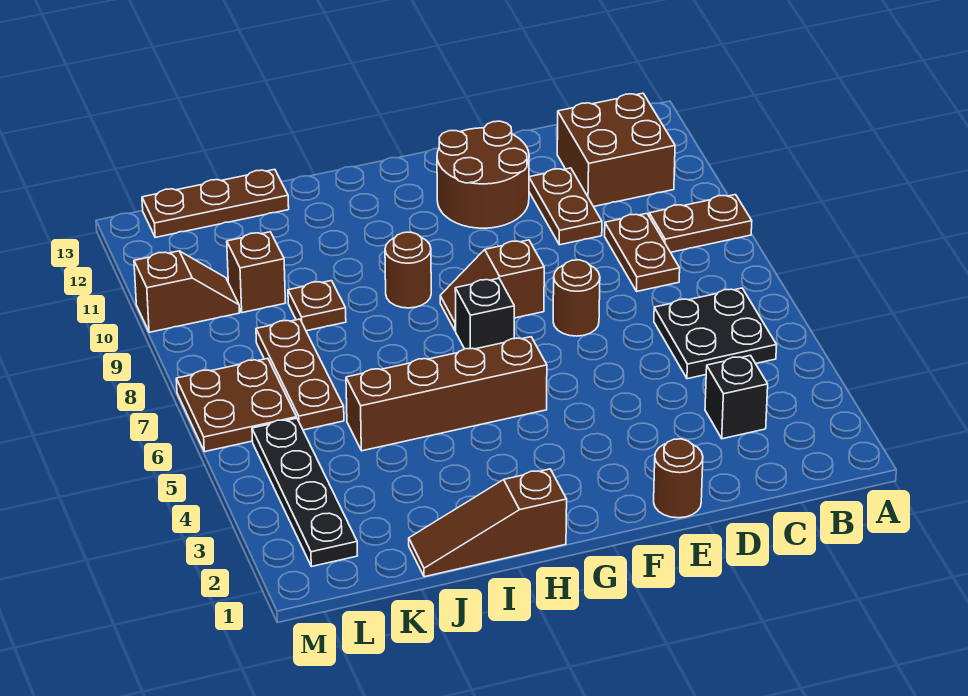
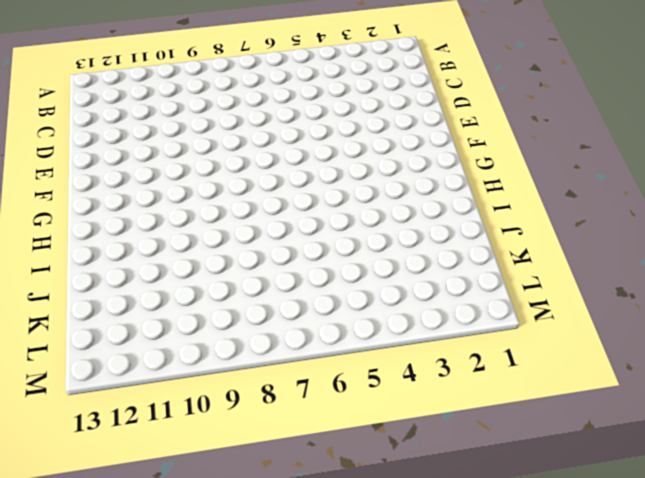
none -> brown plate A9:B9 level 1
none -> black plate B5:C6 level 1
none -> brown brick B11:C12 level 1

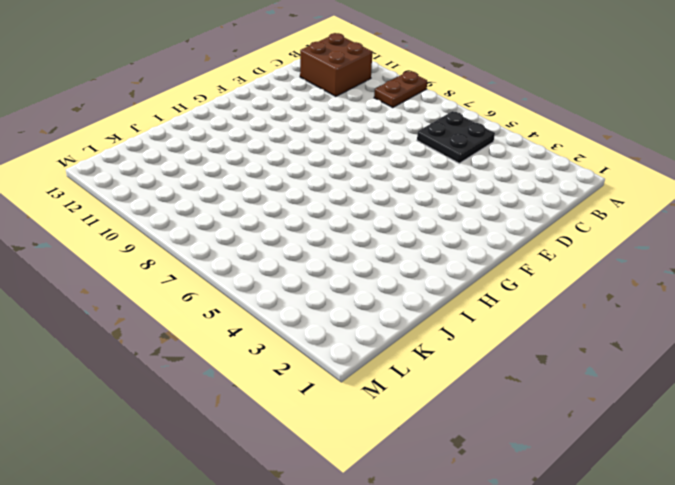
none -> black brick C3 level 1
none -> brown plate C8:C9 level 1
none -> brown plate D10:D11 level 1

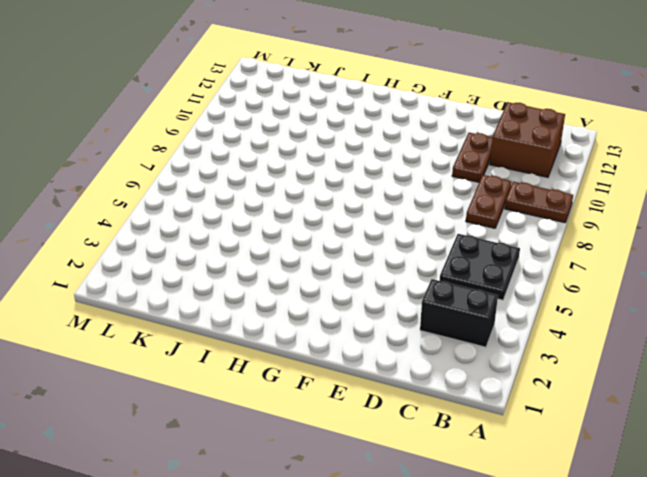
black brick B3:C3 level 1 -> black brick C3 level 1
none -> brown round brick E1 level 1
none -> brown round brick E7 level 1
none -> brown round brick E11:F12 level 1

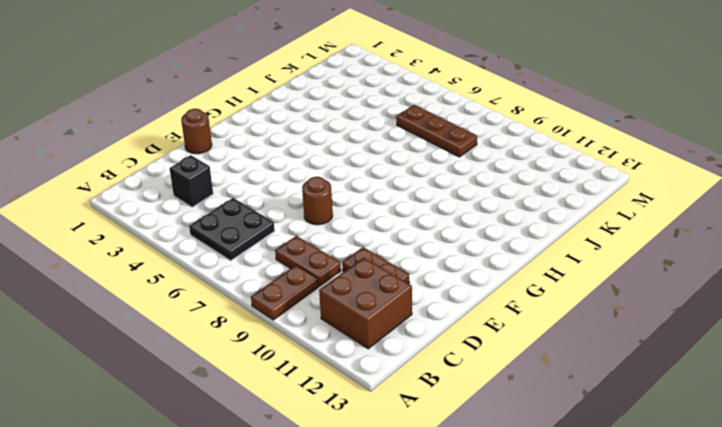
none -> brown round brick E11:F12 level 1
none -> brown slope F8:G8 level 1 top F
none -> brown brick G5:J5 level 1

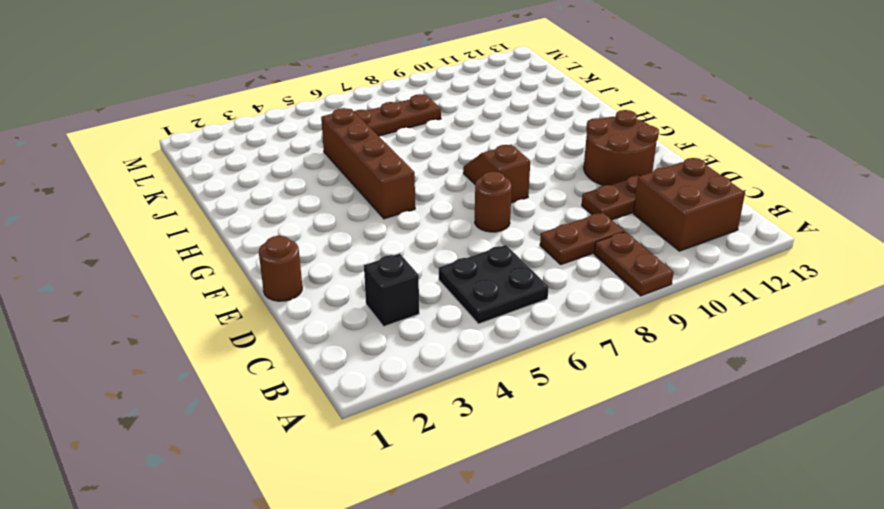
none -> black brick G7 level 1
none -> brown slope H1:J1 level 1 top H
none -> brown round brick H9 level 1

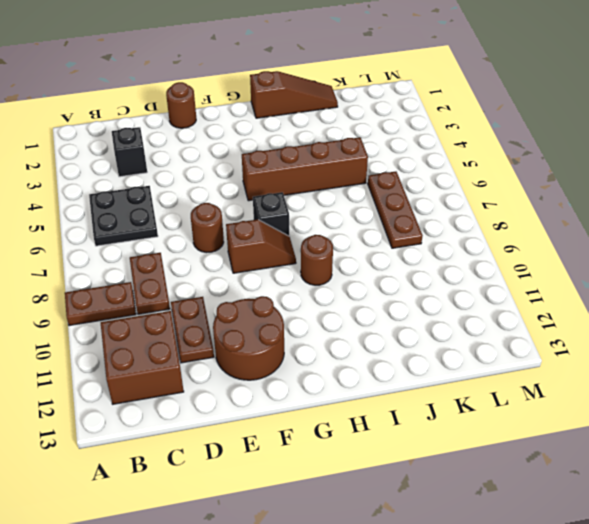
none -> brown plate J9 level 1
none -> brown plate J13:L13 level 1
none -> brown brick K10 level 1

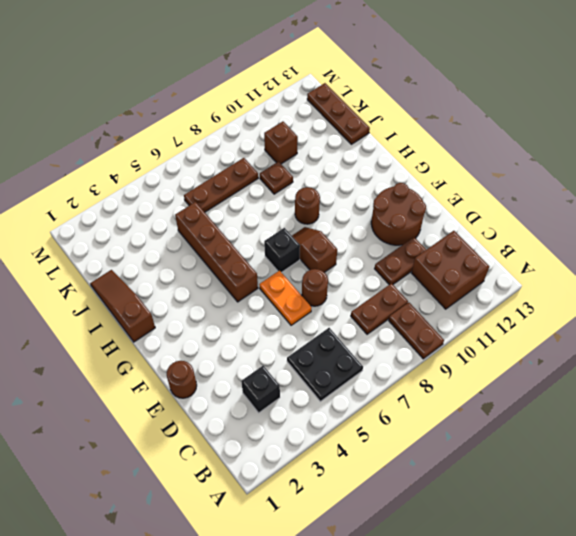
orange plate E6:F6 level 1 -> none
none -> black plate L2:L5 level 1
none -> brown plate L6:M7 level 1
none -> brown slope L10:M10 level 1 top M

